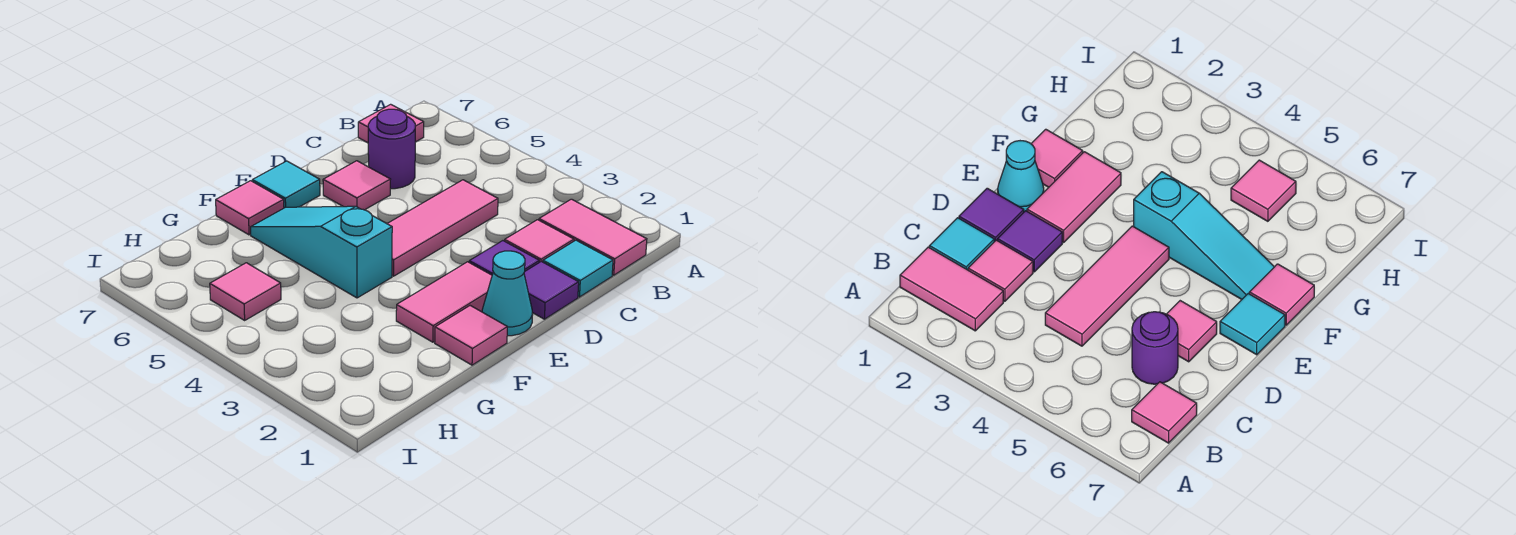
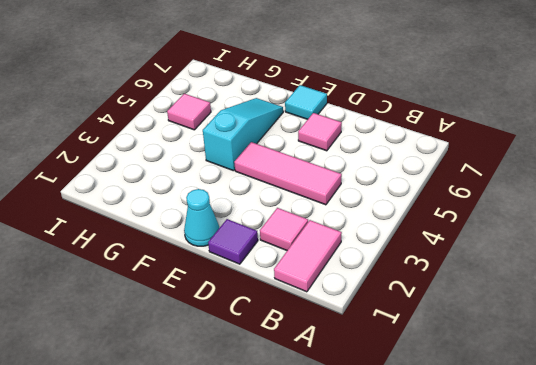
none -> pink tile B7 level 1
none -> cyan tile C1 level 1
none -> purple round brick C6 level 1

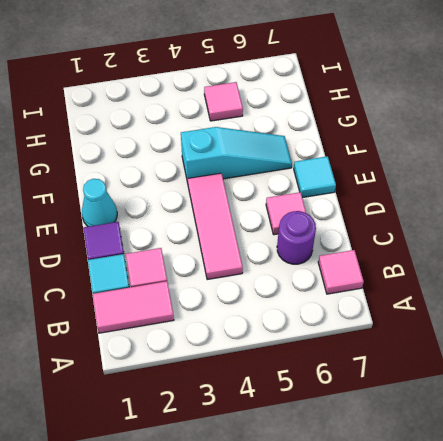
none -> purple tile D2 level 1
none -> pink tile E2:F2 level 1
none -> pink tile F1 level 1

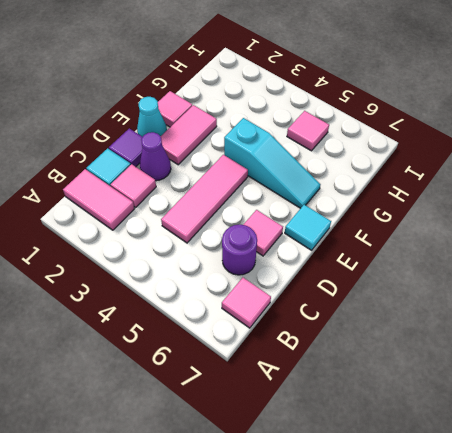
purple cone D2 level 1 -> purple tile D2 level 1
none -> pink tile F7 level 1

